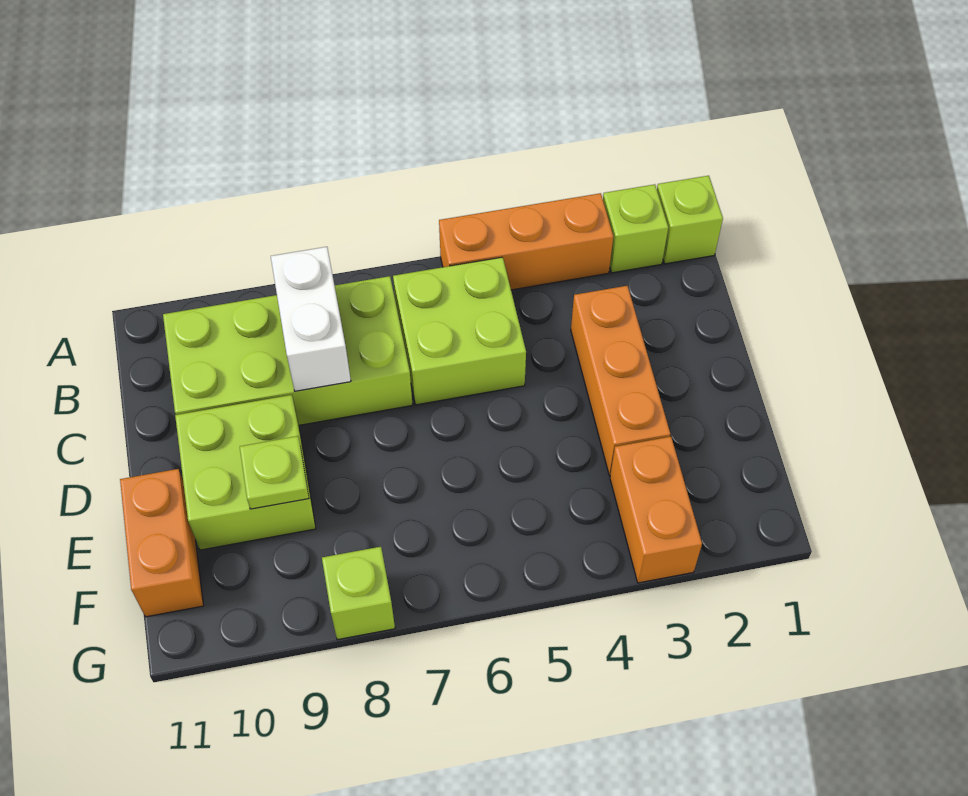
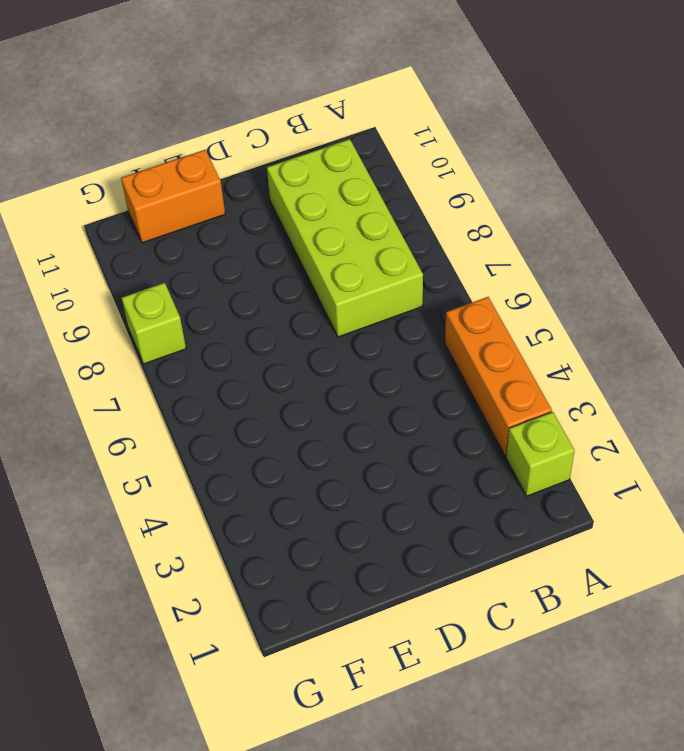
none -> lime brick A1 level 1
none -> lime brick B5:C6 level 1
none -> orange brick C3:E3 level 1

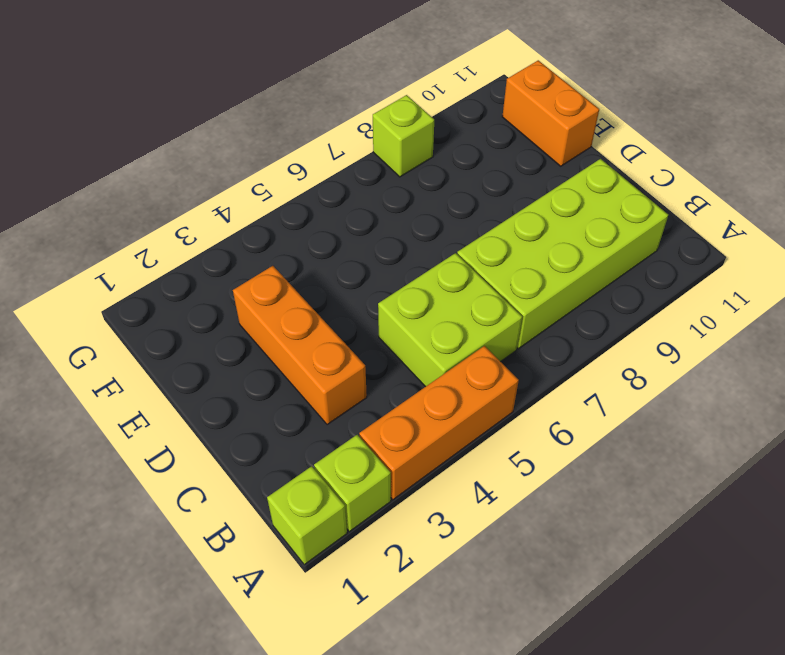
none -> lime brick D9:E10 level 1
none -> orange brick F3:G3 level 1
none -> white brick B8:C8 level 2

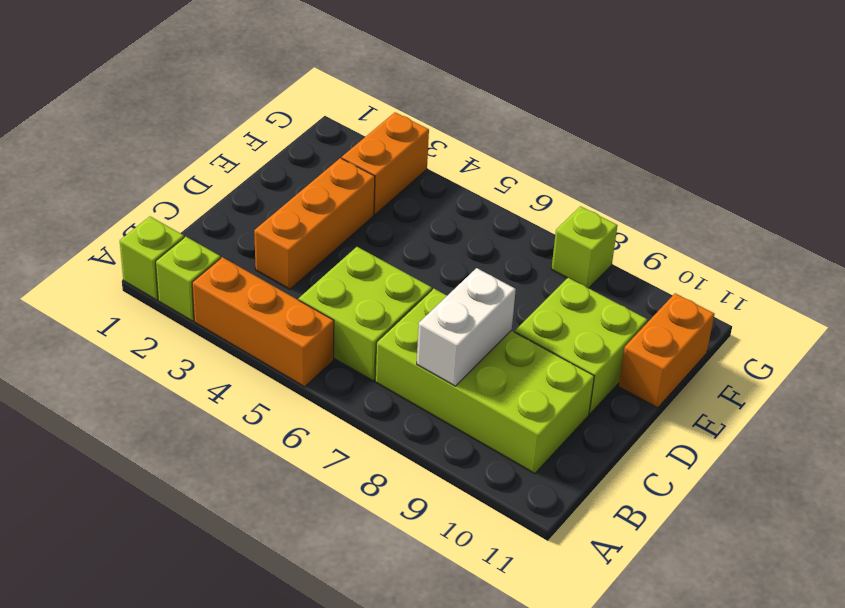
none -> lime plate E9 level 2

